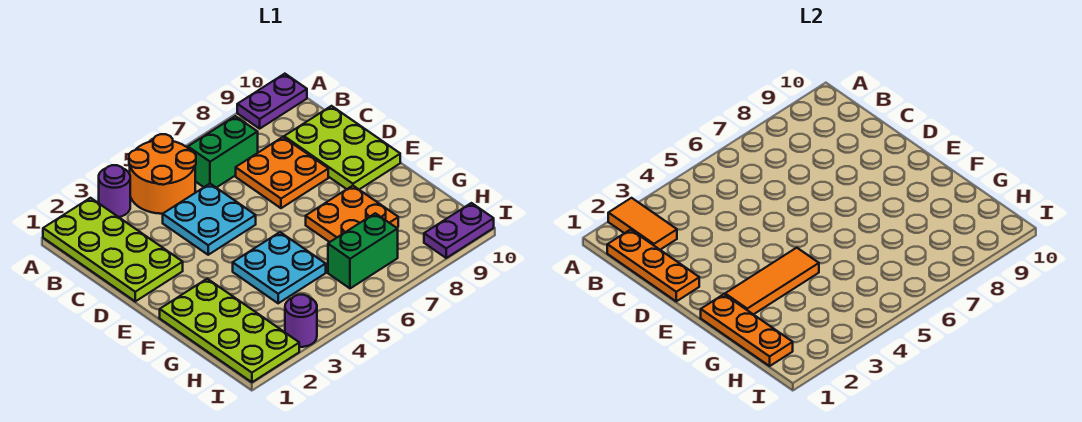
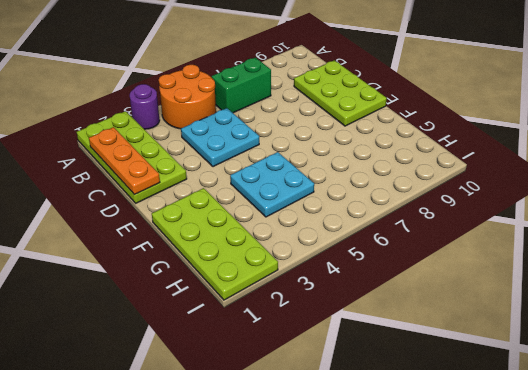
none -> purple plate A9:A10 level 1
none -> orange plate C7:D8 level 1
none -> orange plate F7:G8 level 1

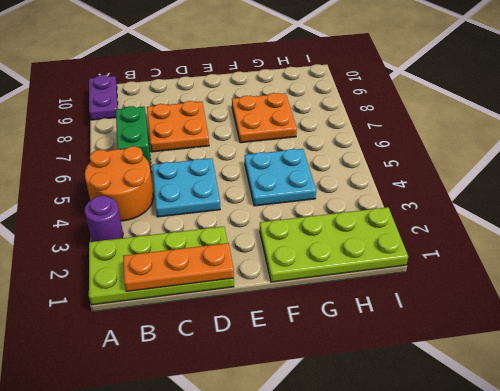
none -> lime plate C9:E10 level 1
none -> green brick H6:H7 level 1
none -> purple round brick I3 level 1

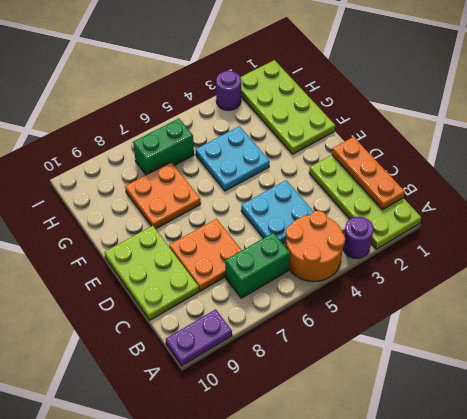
none -> purple plate I9:I10 level 1
none -> orange tile A2:B2 level 2
none -> orange plate F1:H1 level 2

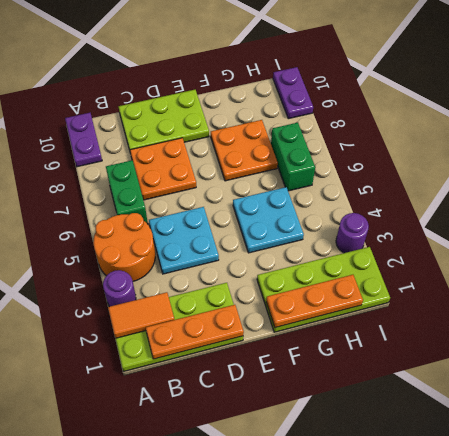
none -> orange tile F2:F4 level 2

